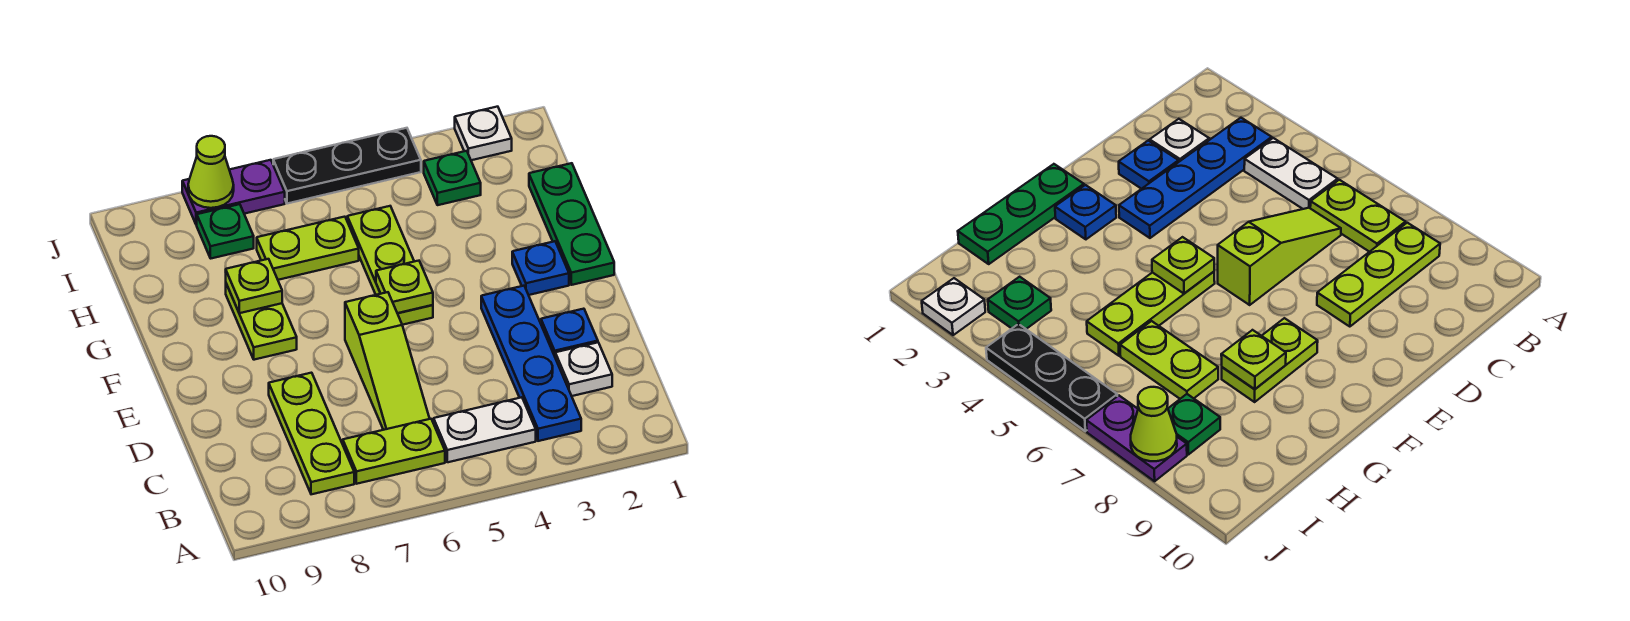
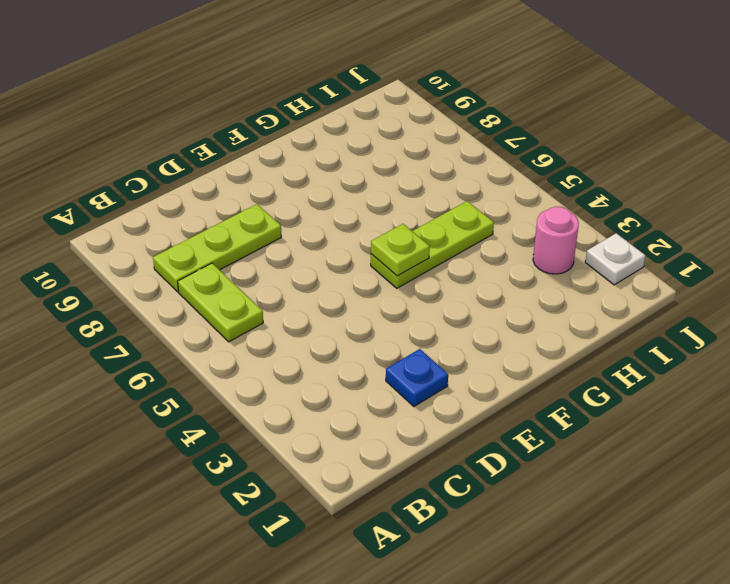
pink round brick I3 level 1 -> green plate I3 level 1
none -> blue plate B3:E3 level 1
none -> white plate B4:B5 level 1
none -> white plate C2 level 1

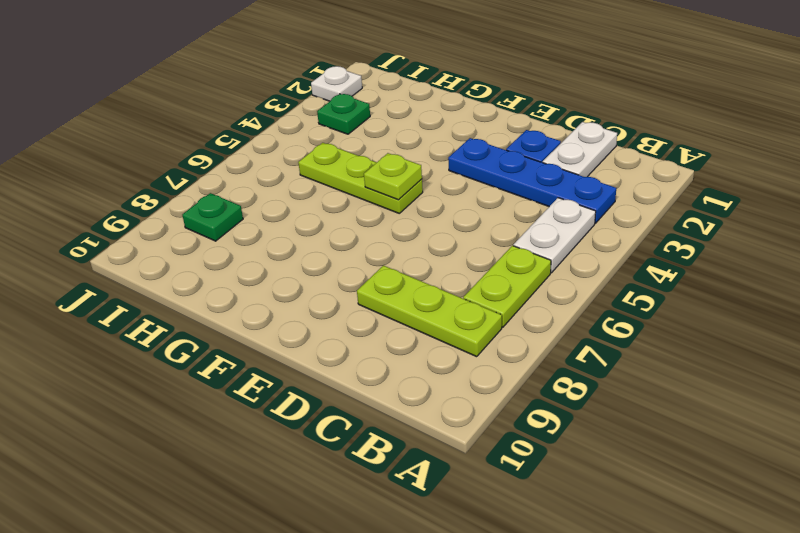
white plate C1:C2 level 1 -> white plate C2 level 1
none -> lime slope C6:E6 level 1 top E
none -> green plate F1:H1 level 1
none -> blue plate F2 level 1

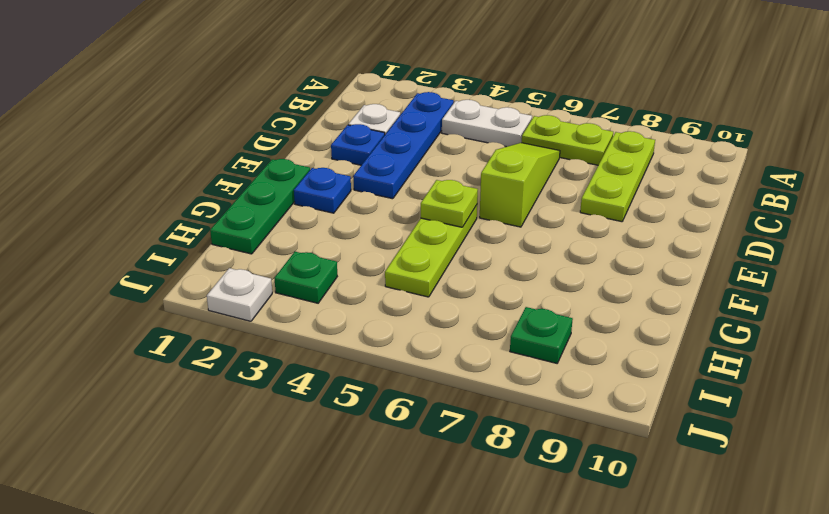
none -> lime plate F8:G8 level 1
none -> lime plate H6:H7 level 1
none -> black plate J4:J6 level 1

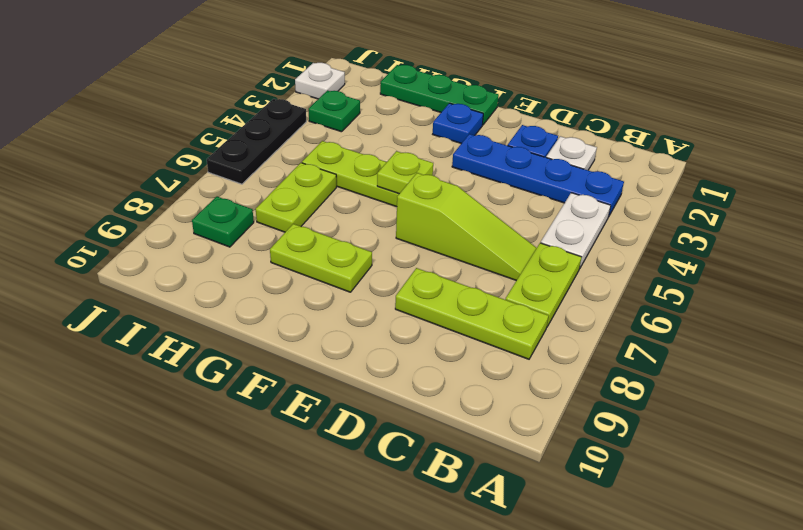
none -> purple plate J7:J8 level 1
none -> lime plate G8 level 2
none -> lime cone J8 level 2

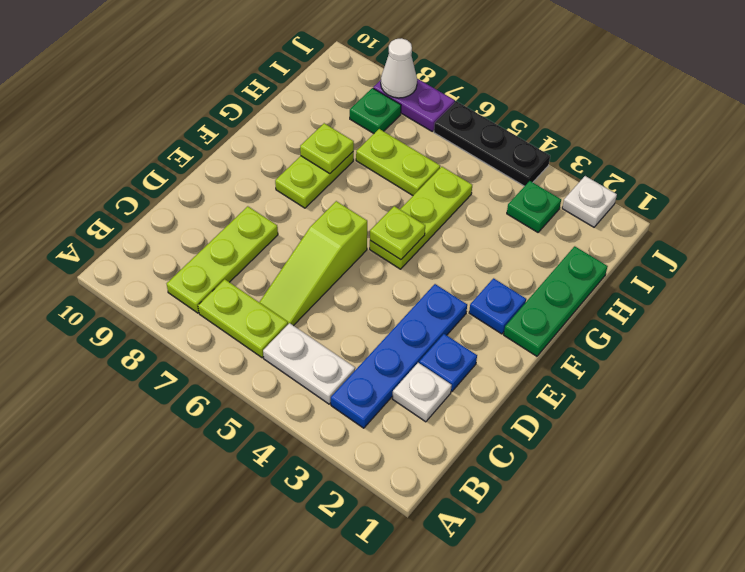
white cone J8 level 2 -> lime cone J8 level 2

